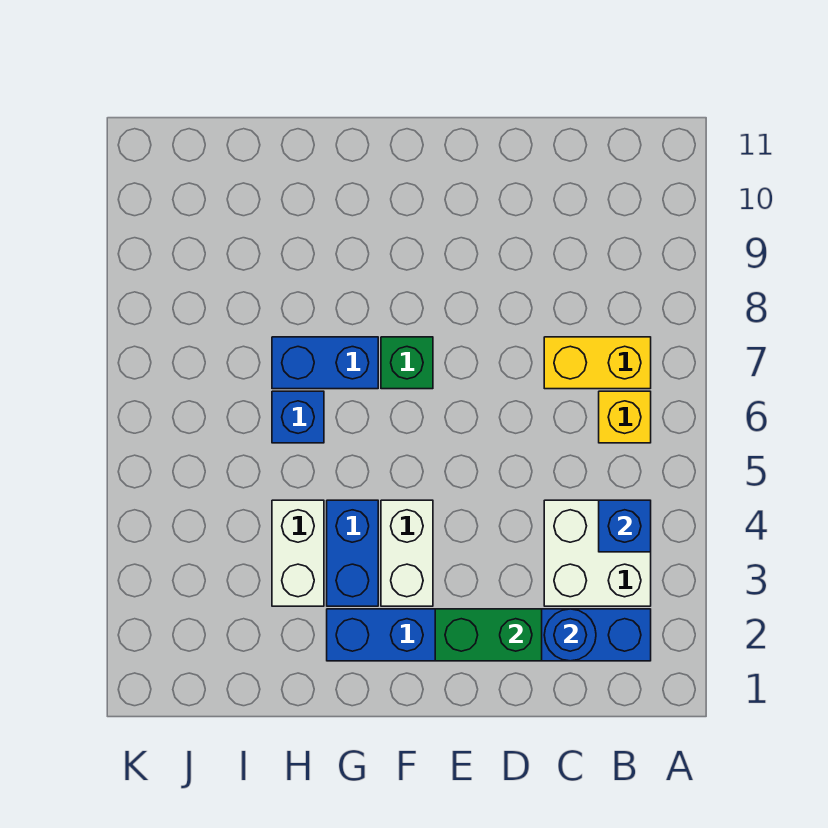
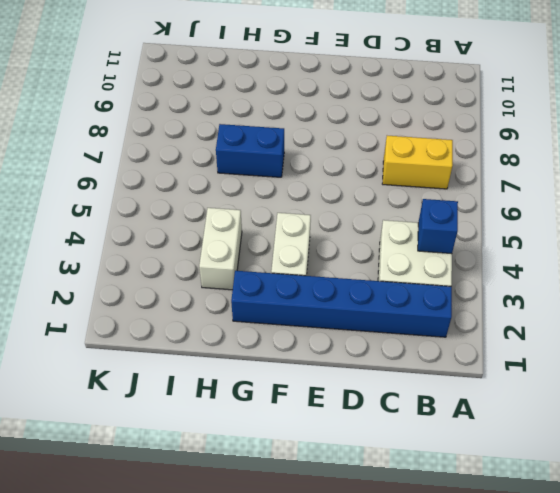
none -> yellow brick B6 level 1
none -> green brick F7 level 1
none -> blue brick G3:G4 level 1

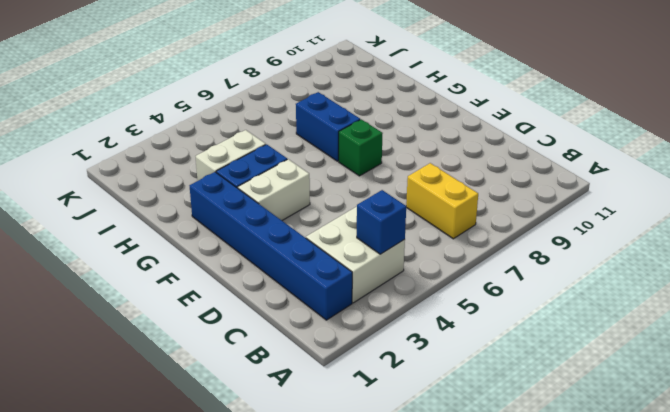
none -> yellow brick B6 level 1
none -> blue brick H6 level 1
none -> blue round brick C2 level 2

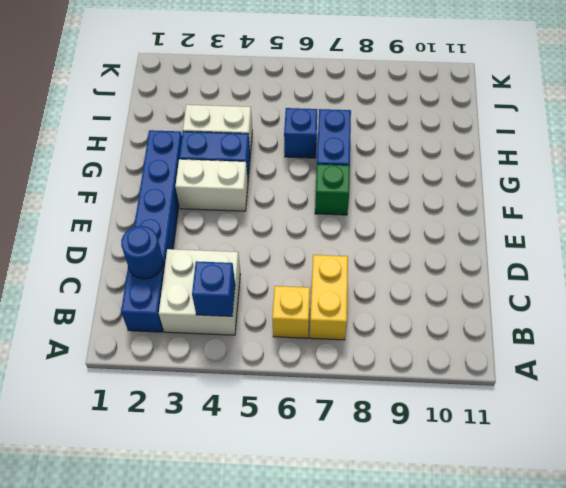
none -> green brick D2:E2 level 2

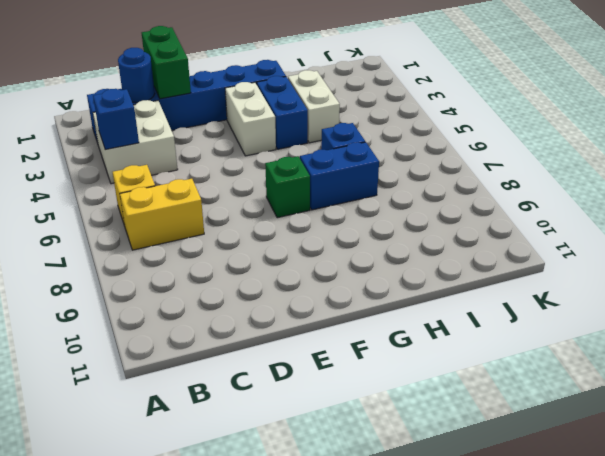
green brick D1:D2 level 2 -> green brick D2:E2 level 2

